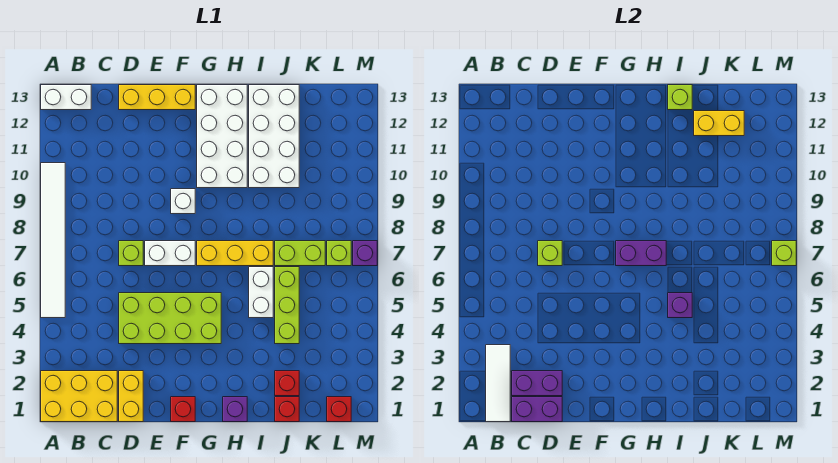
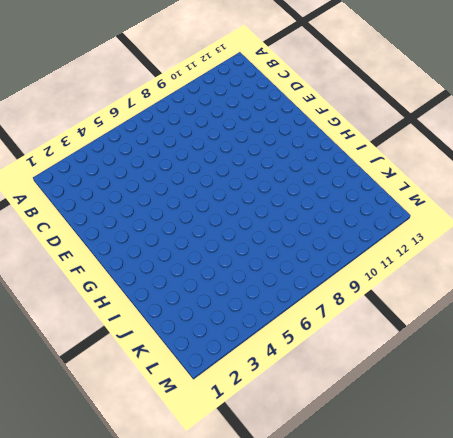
none -> yellow brick A1:C2 level 1
none -> white tile A5:A10 level 1
none -> white brick A13:B13 level 1
none -> yellow brick D1:D2 level 1

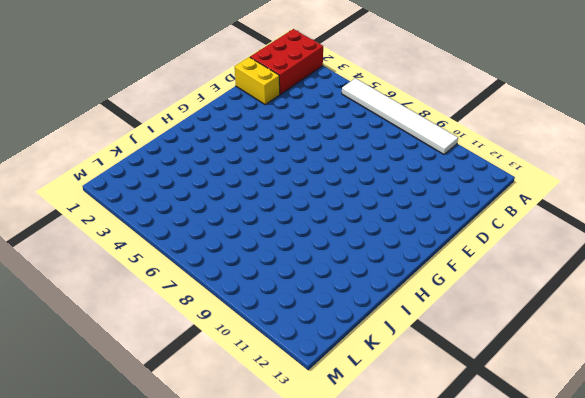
red brick A1:C2 level 1 -> yellow brick A1:C2 level 1
none -> white brick A13:B13 level 1
none -> lime brick D4:G5 level 1
none -> lime brick D7 level 1
none -> yellow brick D13:F13 level 1

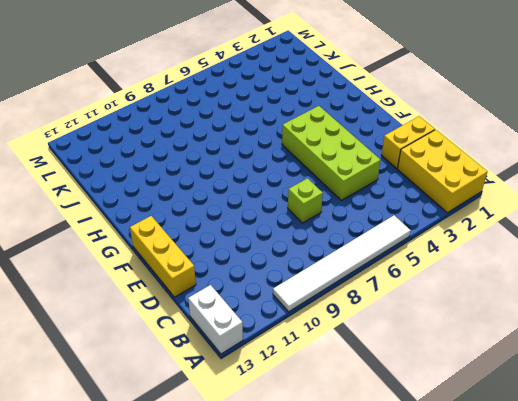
none -> white brick E7:F7 level 1
none -> red brick F1 level 1
none -> white brick F9 level 1
none -> yellow brick G7:I7 level 1

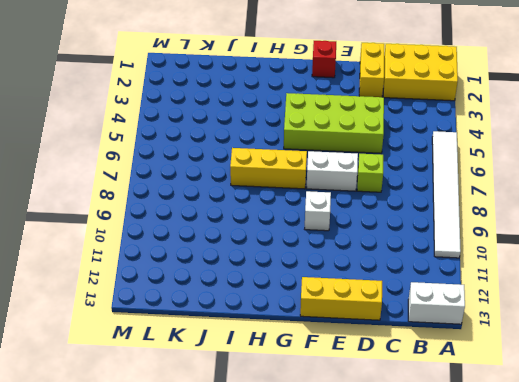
none -> white brick G10:H13 level 1
none -> purple brick H1 level 1
none -> white brick I5:I6 level 1
none -> white brick I10:J13 level 1

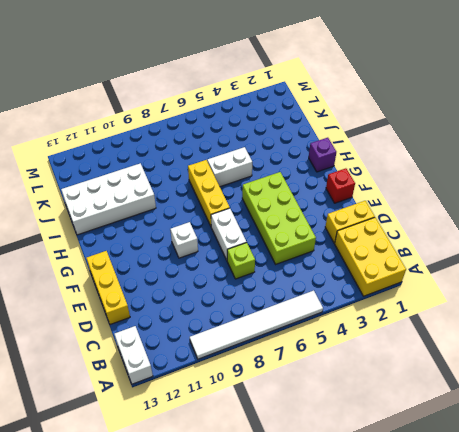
none -> white brick G10:H13 level 1
none -> red brick J1 level 1
none -> red brick J2 level 1
none -> lime brick J4:J6 level 1

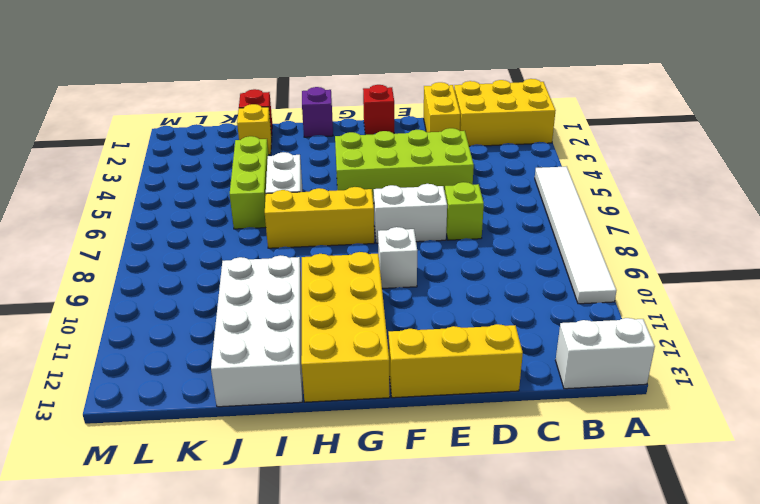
yellow brick G10:H13 level 1 -> white brick G10:H13 level 1
yellow brick J2 level 1 -> red brick J2 level 1
none -> lime brick J7:K7 level 1
none -> red brick L1 level 1
none -> lime brick L7 level 1
none -> purple brick M7 level 1

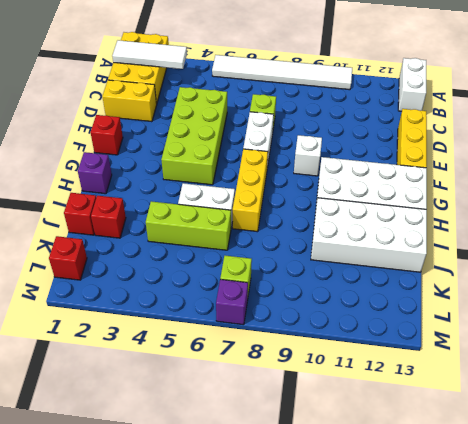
none -> lime brick J7:K7 level 1
none -> purple brick C1:D1 level 2
none -> purple brick C2:D2 level 2
none -> lime brick D7 level 2

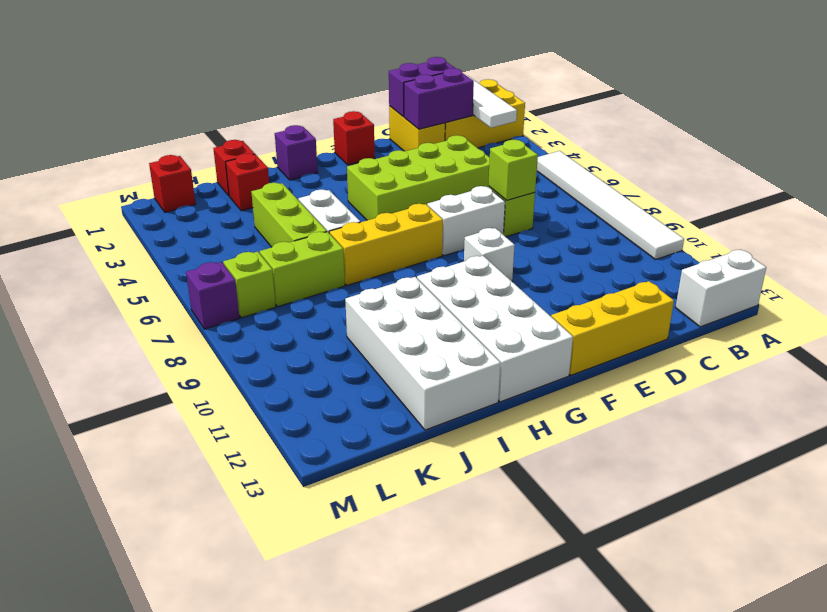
none -> purple brick G7:H7 level 2
none -> purple brick I5 level 2
none -> lime brick I13 level 2
none -> yellow brick J12:K12 level 2

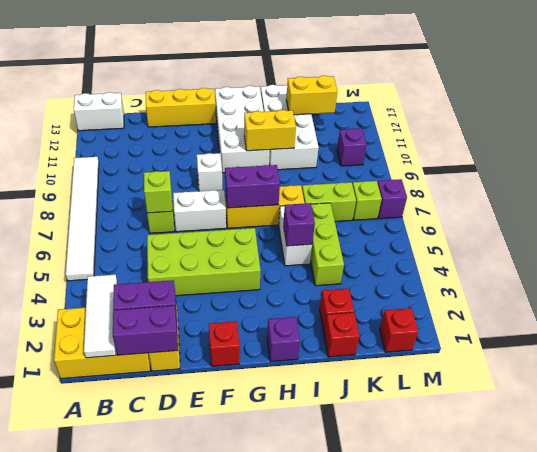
yellow brick H10:I10 level 2 -> none
purple brick L10 level 1 -> none
none -> lime brick I13 level 2
none -> lime brick M7 level 2

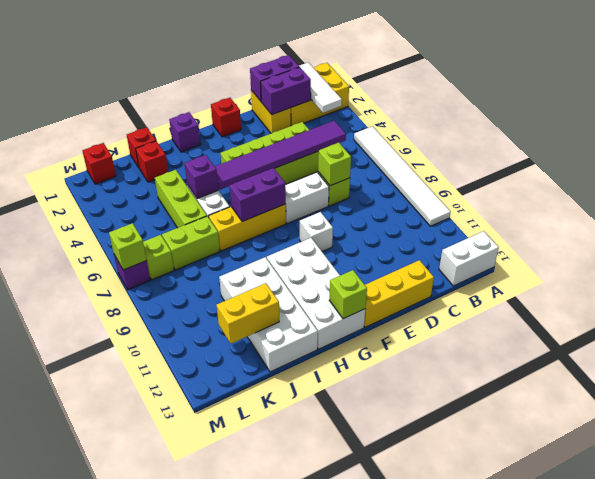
purple tile C5:H5 level 2 -> none
lime brick G13 level 2 -> lime brick I13 level 2

